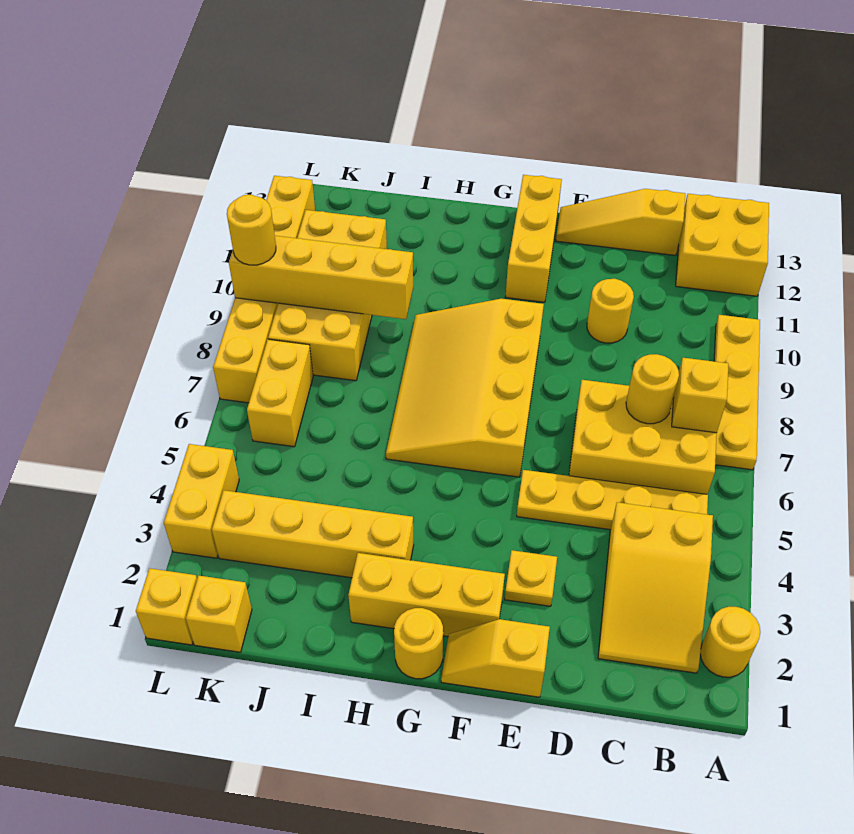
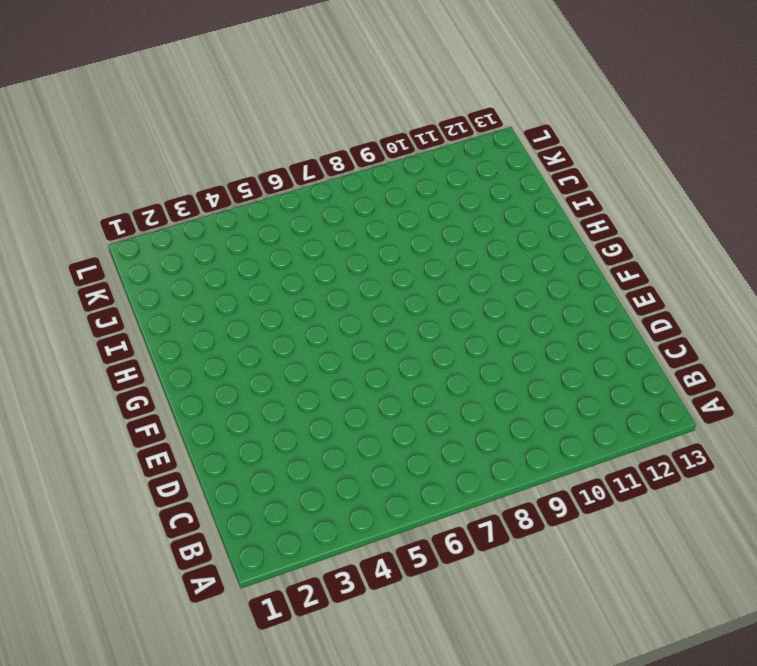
none -> yellow round brick A2 level 1
none -> yellow plate A7:A10 level 1
none -> yellow brick A12:B13 level 1

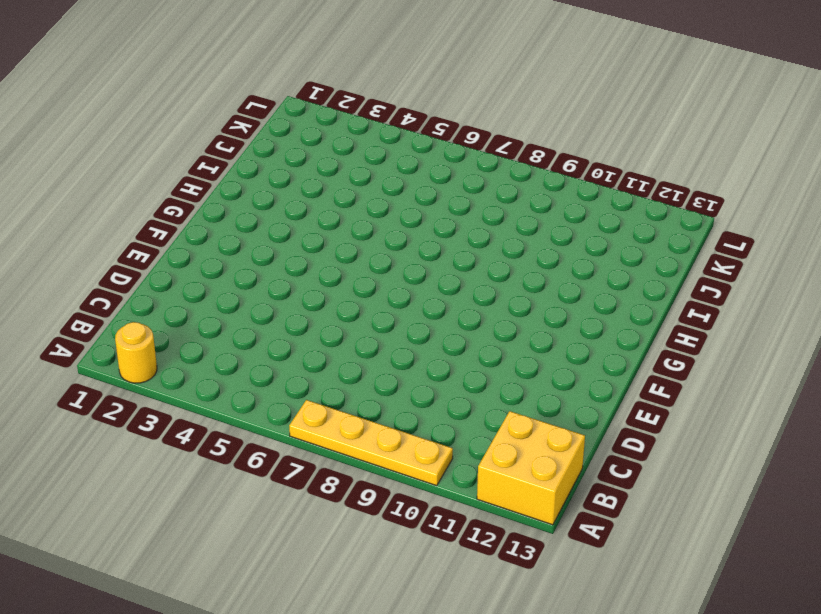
none -> yellow slope B2:C4 level 1 top 4
none -> yellow plate B5:E5 level 1
none -> yellow brick B6:D7 level 1

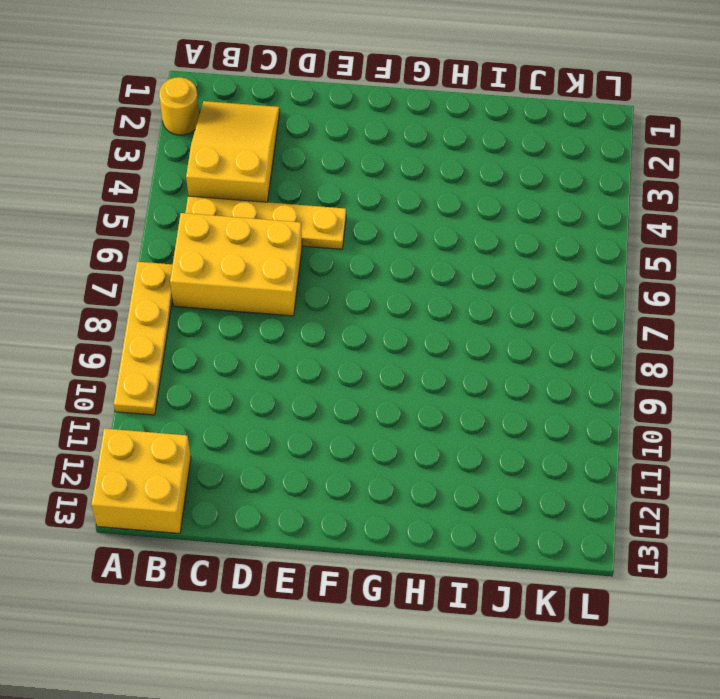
none -> yellow slope C13:E13 level 1 top C
none -> yellow round brick D10 level 1
none -> yellow slope E1:F1 level 1 top E

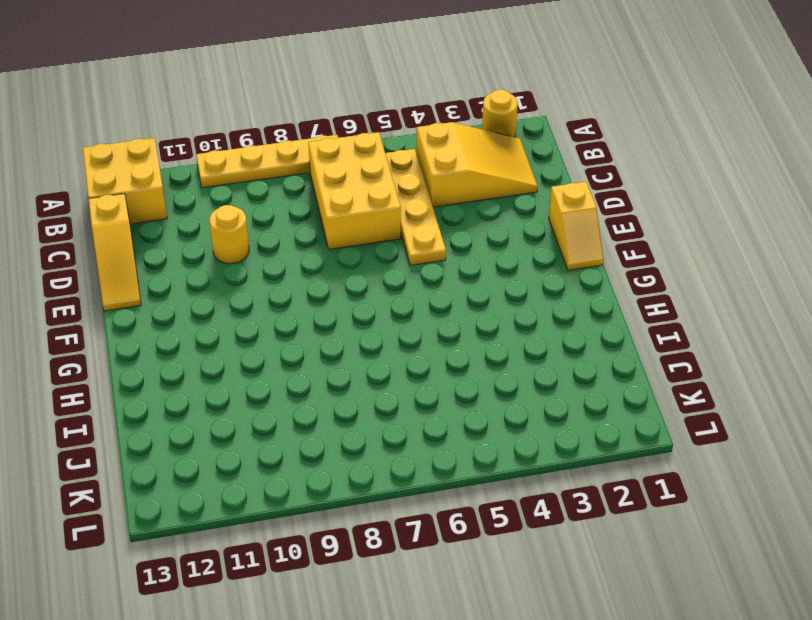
none -> yellow plate E3 level 1
none -> yellow brick F2:H2 level 1
none -> yellow slope F6:H9 level 1 top F

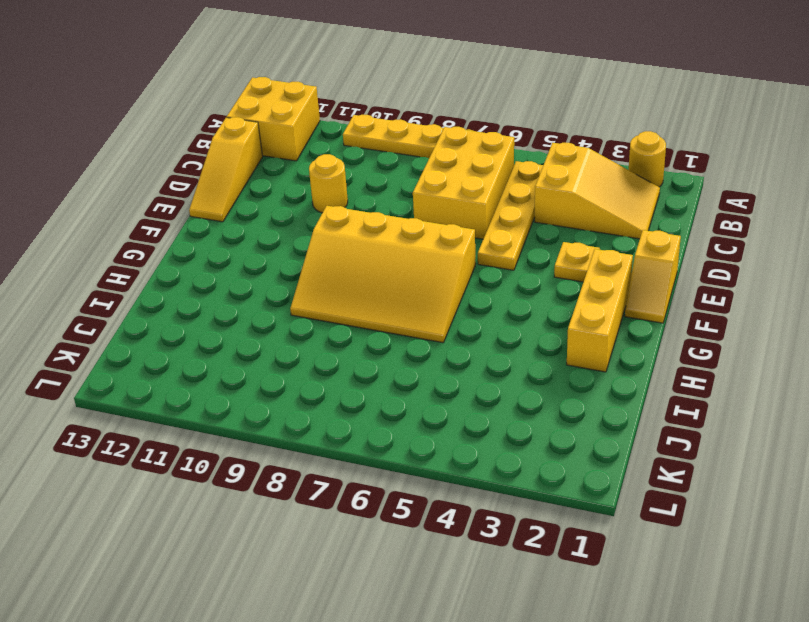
none -> yellow brick F11:F13 level 1
none -> yellow round brick G1 level 1
none -> yellow brick H3:K3 level 1

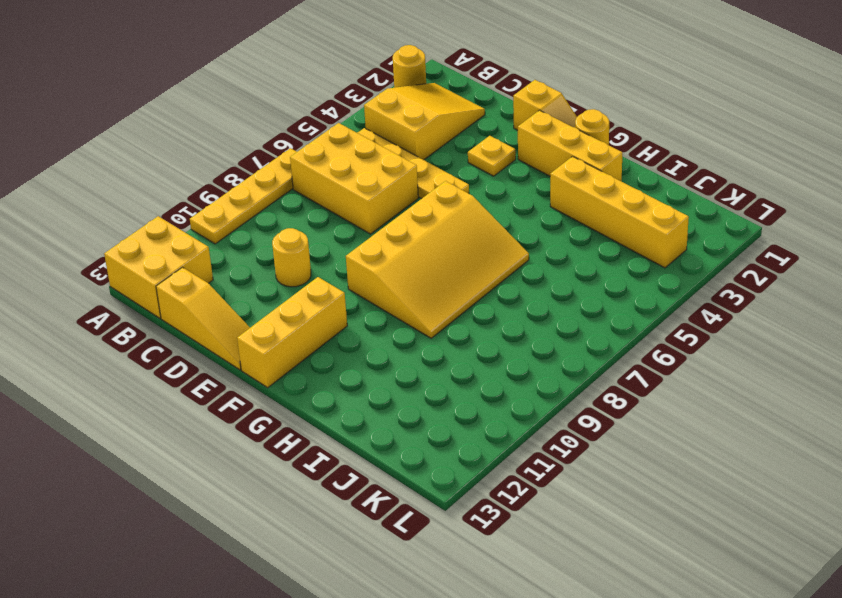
none -> yellow brick J8:K11 level 1
none -> yellow brick K1 level 1
none -> yellow brick K6:K7 level 1

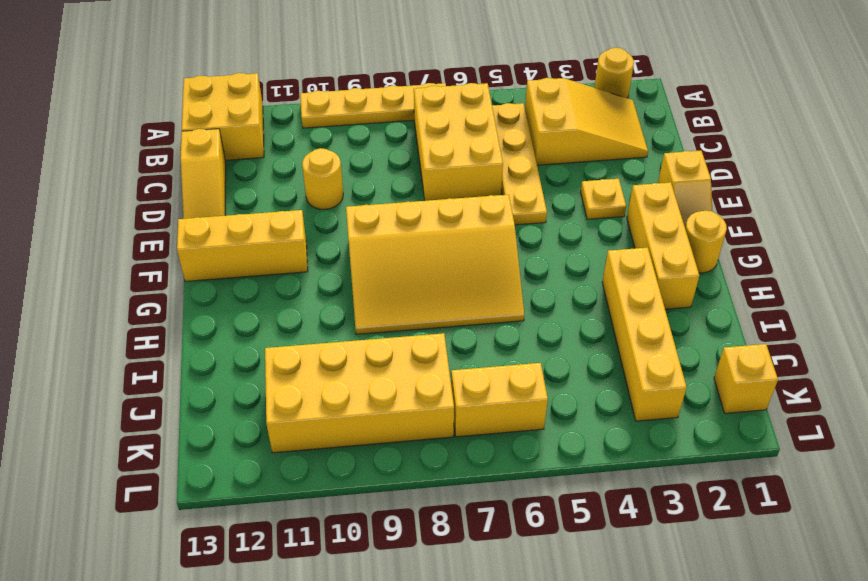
none -> yellow brick L1 level 1
none -> yellow brick L3:L4 level 1
none -> yellow brick L7:L12 level 1

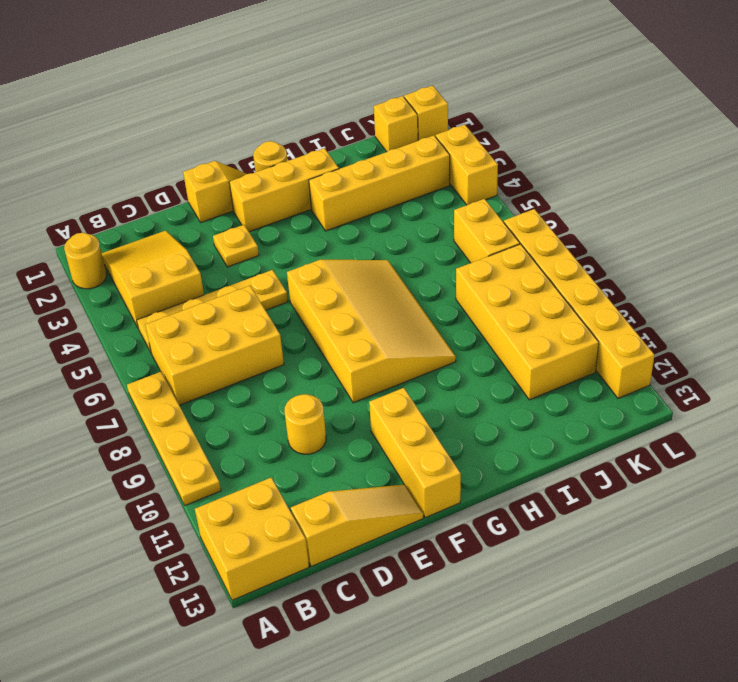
none -> yellow brick B7 level 2
none -> yellow round brick C7 level 2
none -> yellow brick I9:L9 level 2

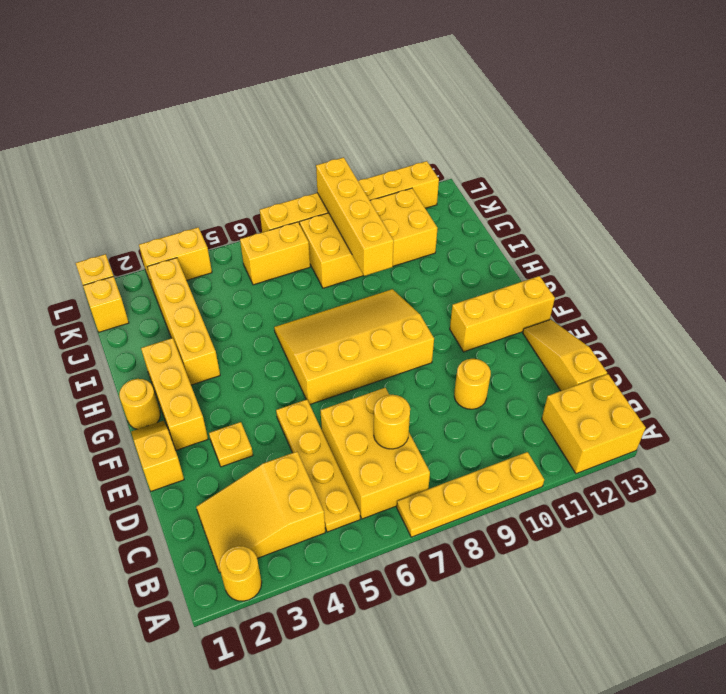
none -> yellow brick B7 level 2
none -> yellow round brick L9 level 3

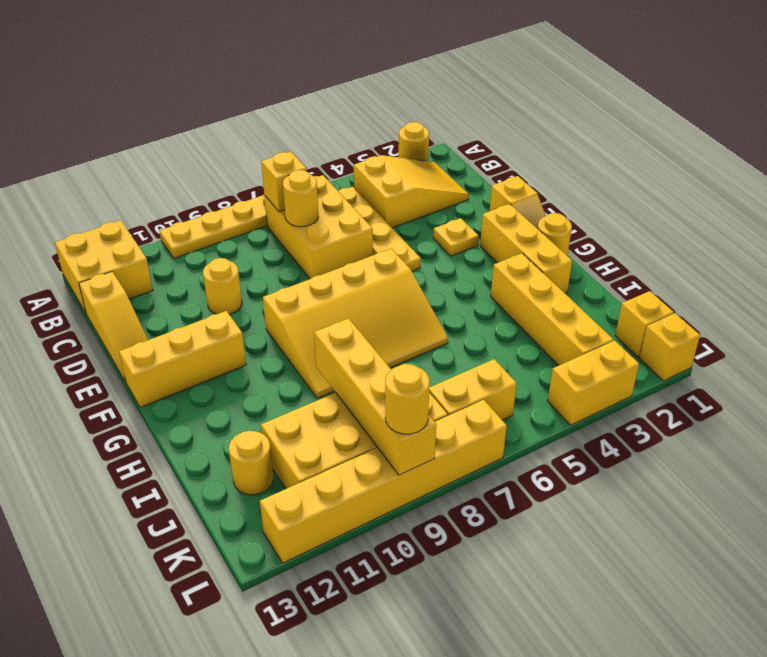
yellow round brick J12 level 1 -> none

